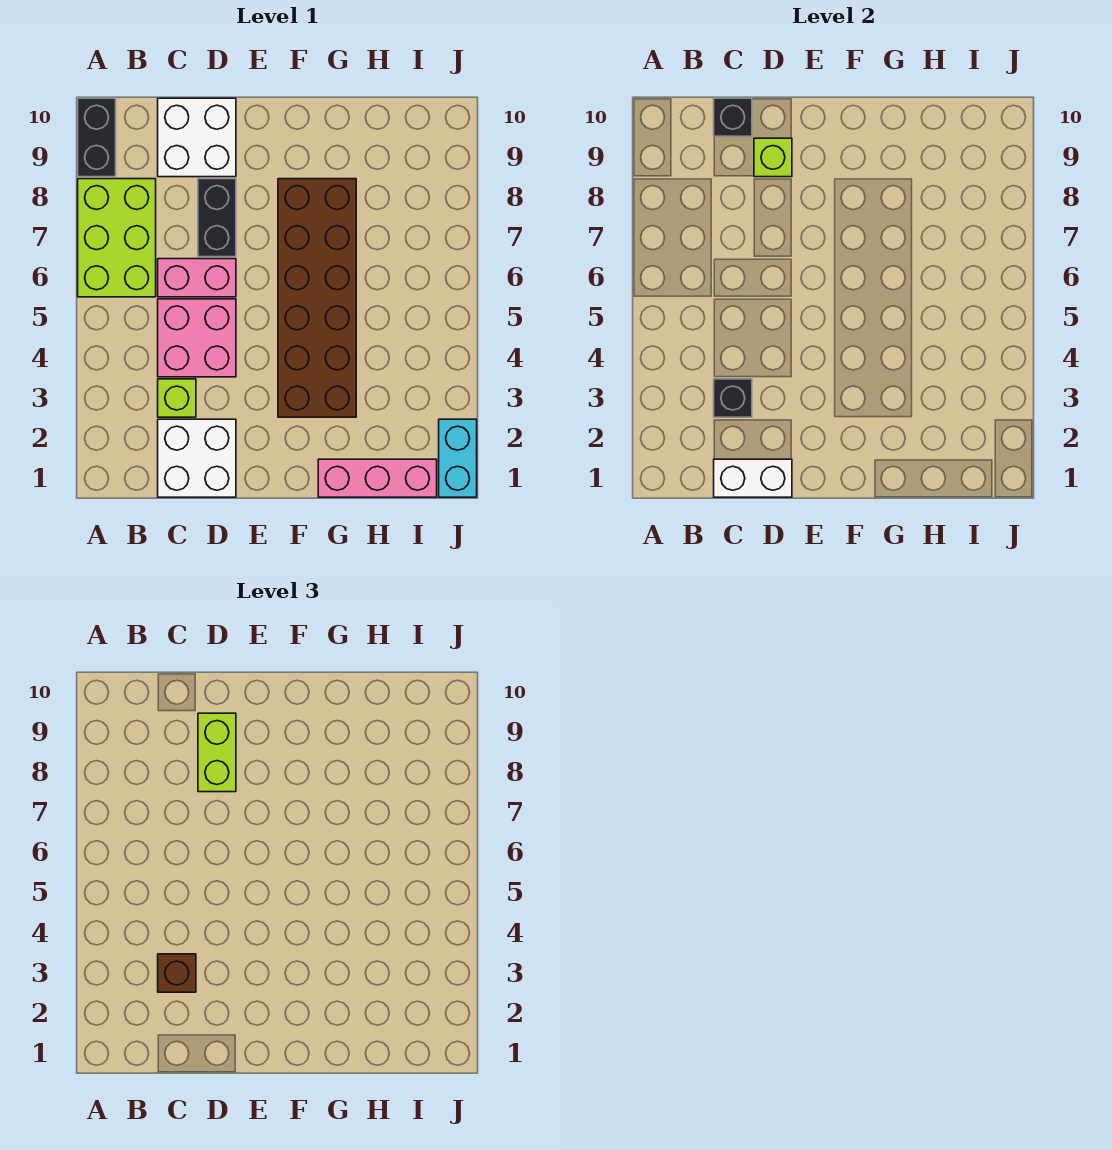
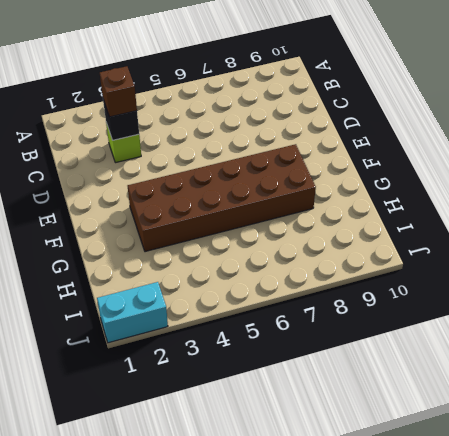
none -> lime brick A6:B8 level 1
none -> black brick A9:A10 level 1
none -> white brick C1:D2 level 1

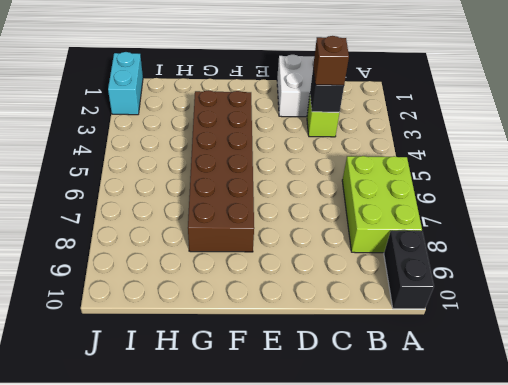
none -> pink brick C4:D5 level 1
none -> pink brick C6:D6 level 1
none -> white brick C9:D10 level 1

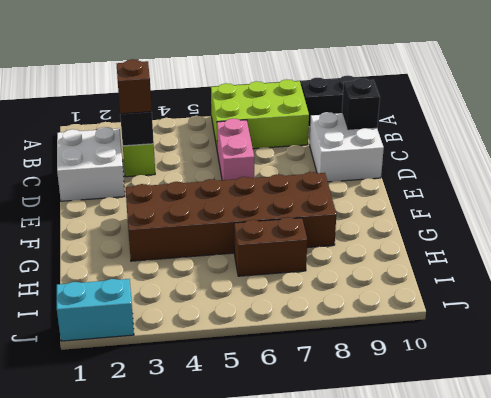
brown brick H6:H7 level 1 -> none
none -> pink brick C4:D5 level 1
none -> black brick D7:D8 level 1
none -> pink brick G1:I1 level 1

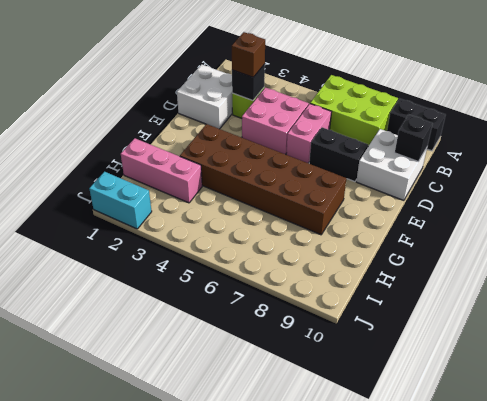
pink brick H1:H3 level 1 -> pink brick G1:I1 level 1
none -> white brick C1:D1 level 2
none -> lime brick D9 level 2
none -> lime brick D8:D9 level 3

